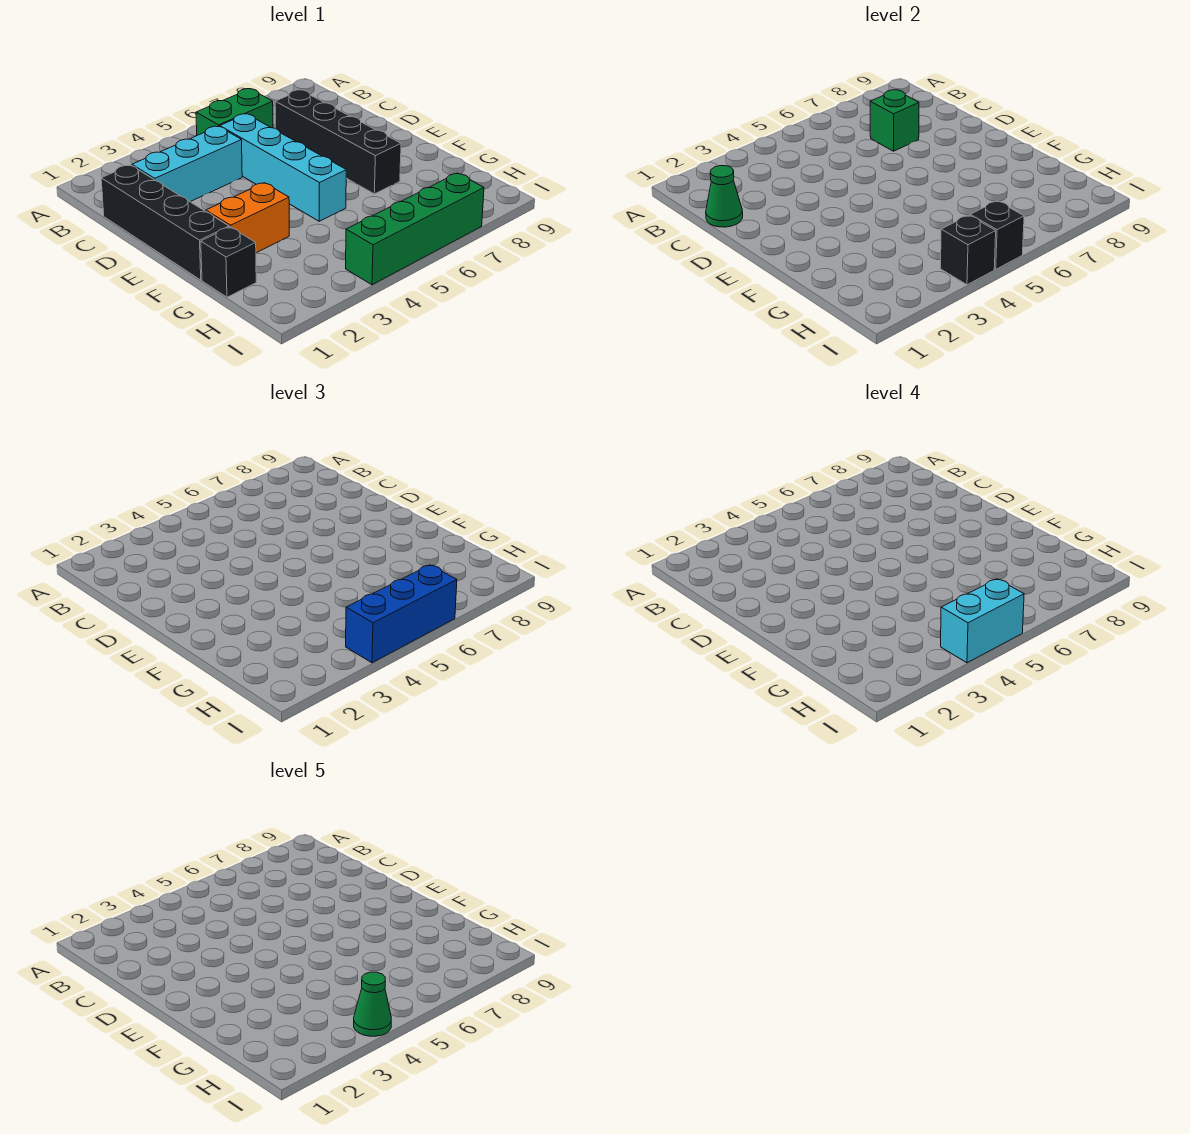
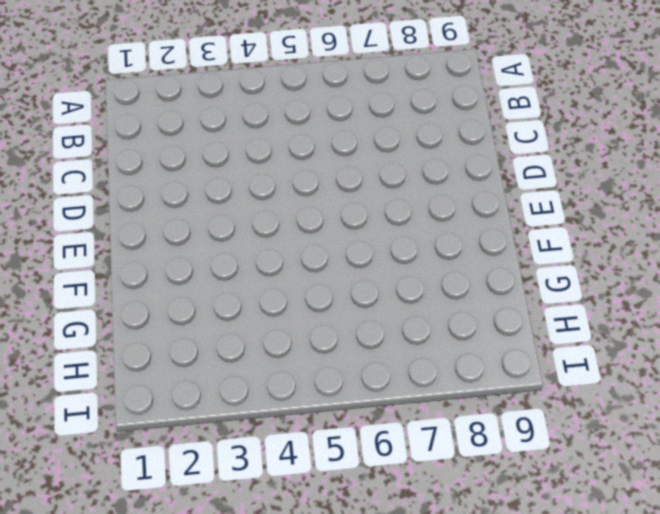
none -> green brick B5:B6 level 1
none -> black brick C1:F1 level 1
none -> cyan brick C2:C4 level 1

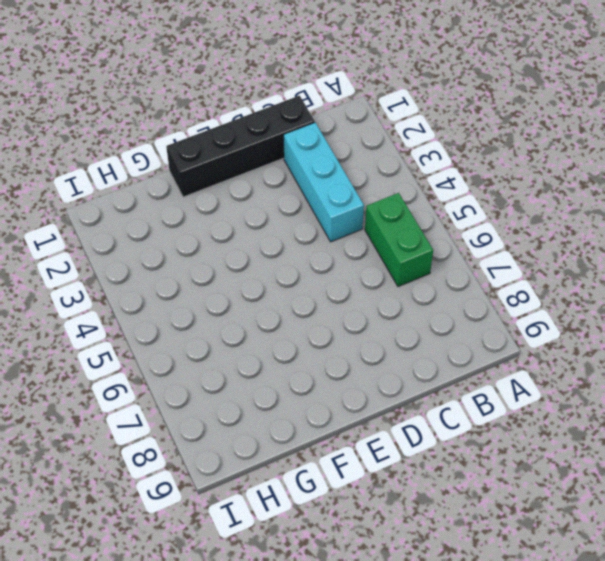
none -> cyan brick C5:F5 level 1
none -> black brick C7:F7 level 1
none -> orange brick F2:F3 level 1

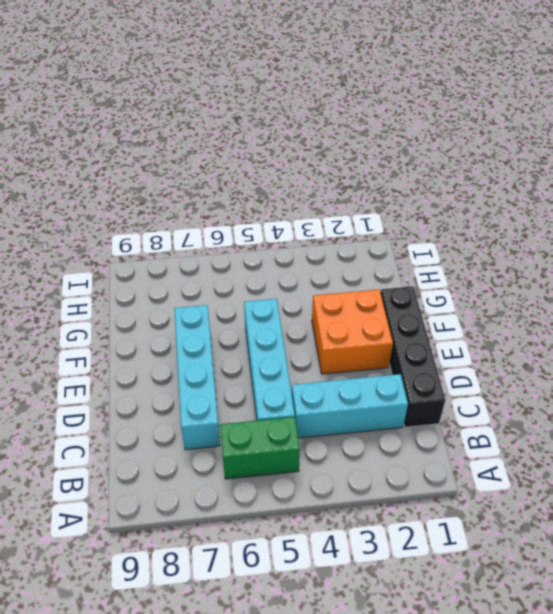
cyan brick C7:F7 level 1 -> black brick C7:F7 level 1
orange brick E2:F3 level 1 -> orange brick F2:F3 level 1
none -> black brick G1 level 1
none -> green brick I4:I7 level 1
none -> green cone C1 level 2

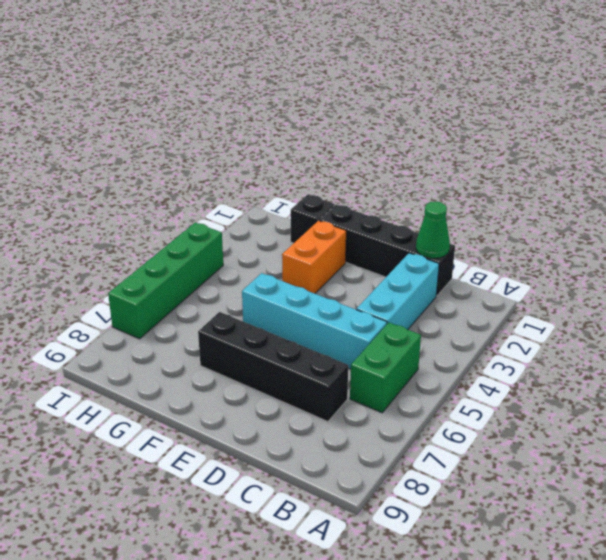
none -> green brick C7 level 2
none -> black brick I4 level 2
none -> black brick I5 level 2

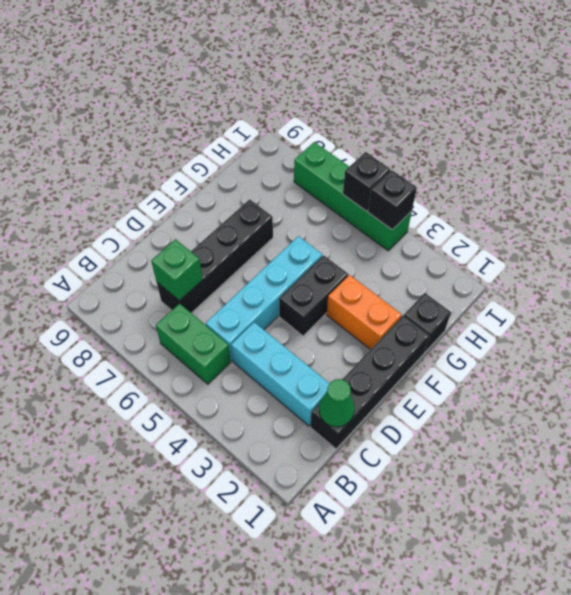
black brick E4:F4 level 1 -> none
none -> blue brick I4:I6 level 3
none -> cyan brick I4:I5 level 4
none -> green cone I4 level 5

